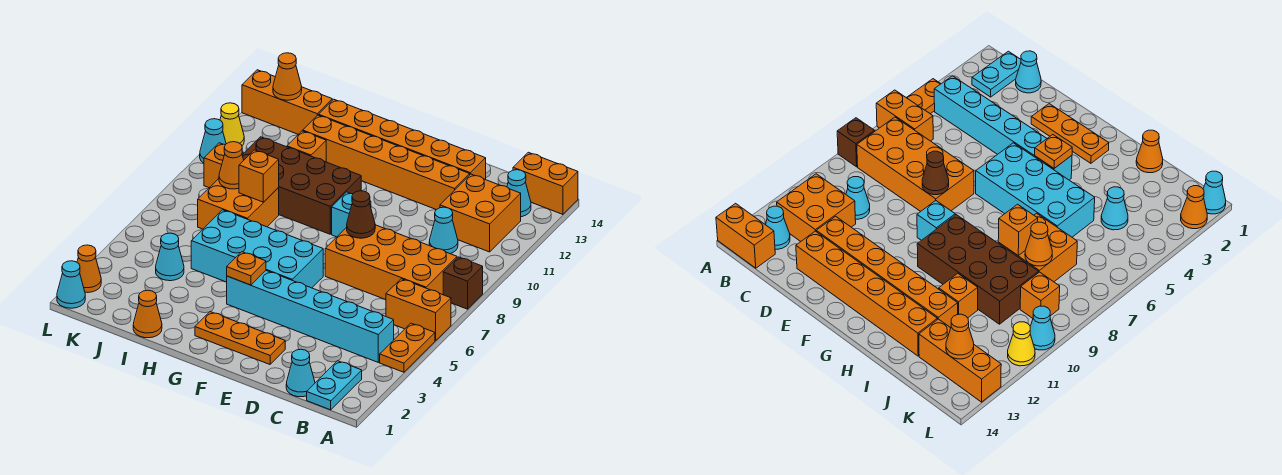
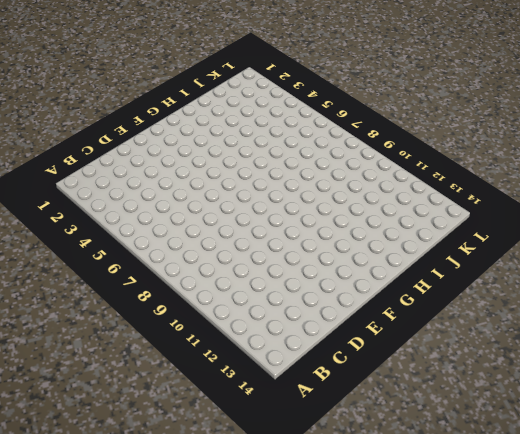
none -> orange plate A4:A5 level 1
none -> orange brick A6:B6 level 1
none -> brown brick A8 level 1
none -> orange brick A14:B14 level 1

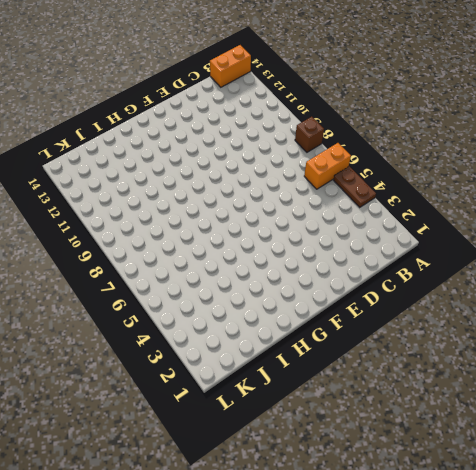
brown plate A4:A5 level 1 -> orange plate A4:A5 level 1
none -> cyan plate B1:B2 level 1
none -> cyan brick B4:G4 level 1
none -> orange brick B7:E8 level 1
none -> orange brick B11:C12 level 1

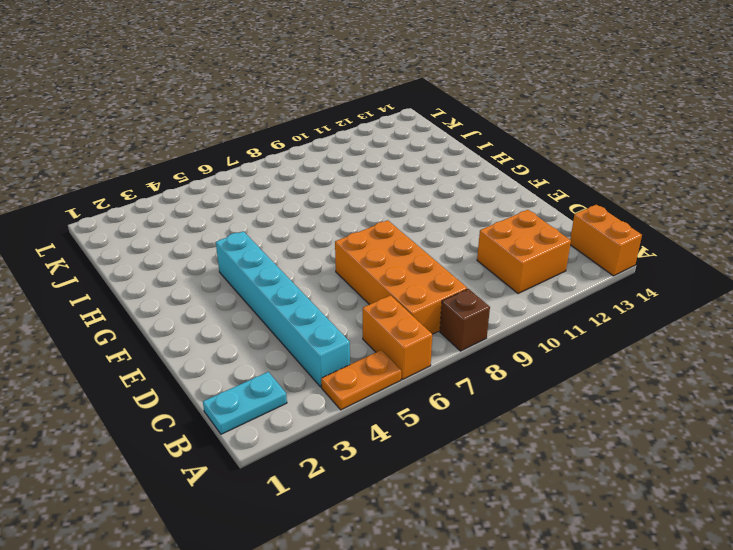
none -> cyan cone B13 level 1
none -> cyan cone C1 level 1
none -> cyan cone C10 level 1
none -> orange brick D12:I12 level 1

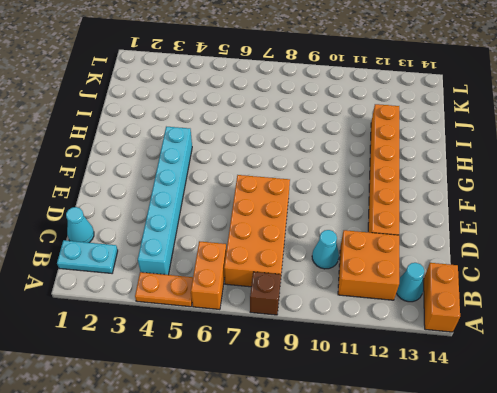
none -> orange brick D13:I13 level 1
none -> orange plate E2:G2 level 1
none -> cyan brick F5:I6 level 1
none -> cyan brick F9 level 1

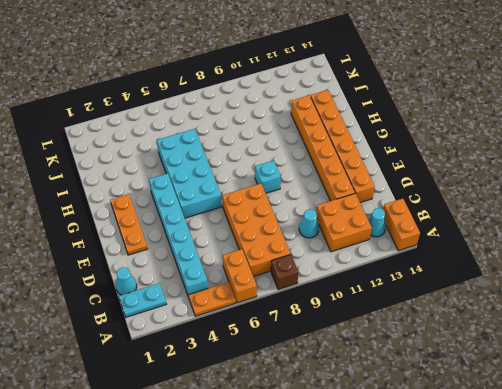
none -> brown brick G9:J10 level 1
none -> orange cone I1 level 1
none -> orange brick I7:J8 level 1
none -> orange brick I11 level 1

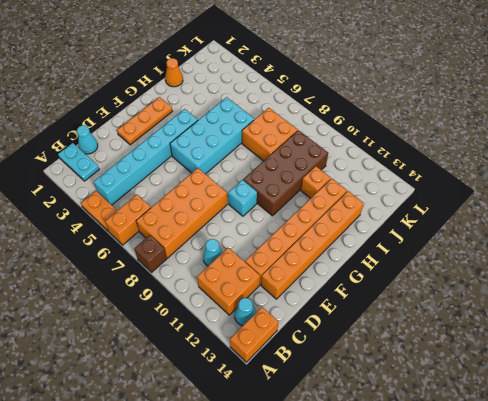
none -> cyan cone J4 level 1
none -> orange brick J13:L13 level 1
none -> orange brick K9 level 1
none -> cyan cone L1 level 1

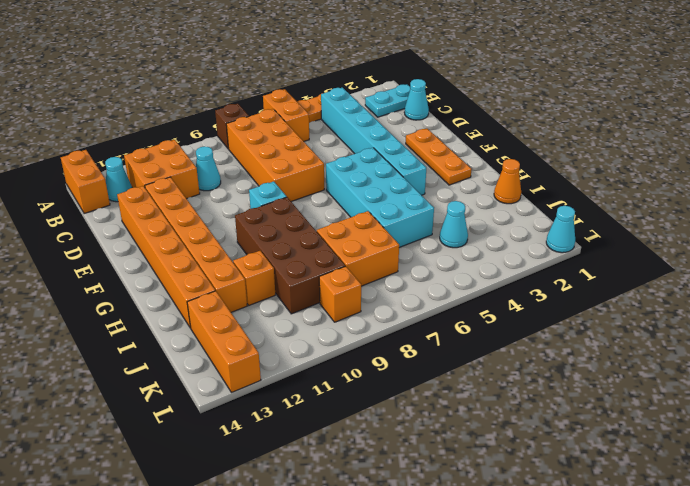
none -> orange cone L2 level 1
none -> cyan cone L10 level 1
none -> yellow cone L11 level 1
none -> brown cone E8 level 2

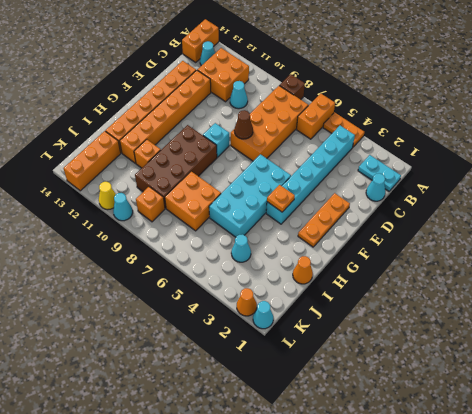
none -> orange brick I8 level 2
none -> orange cone J8 level 2
none -> orange cone K13 level 2

